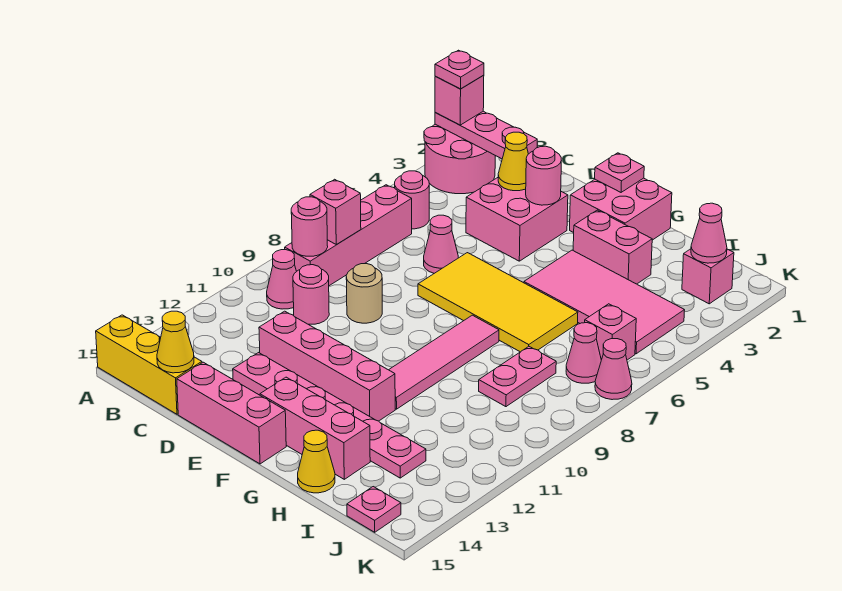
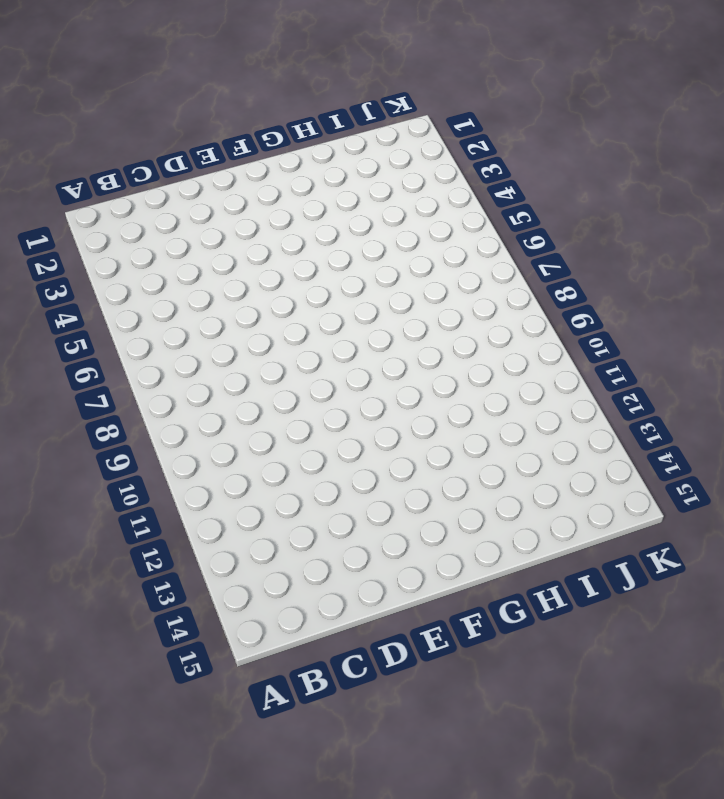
none -> pink round brick A2:B3 level 1
none -> yellow brick A15:C15 level 1
none -> pink round brick B5 level 1
none -> pink brick B6:B9 level 1

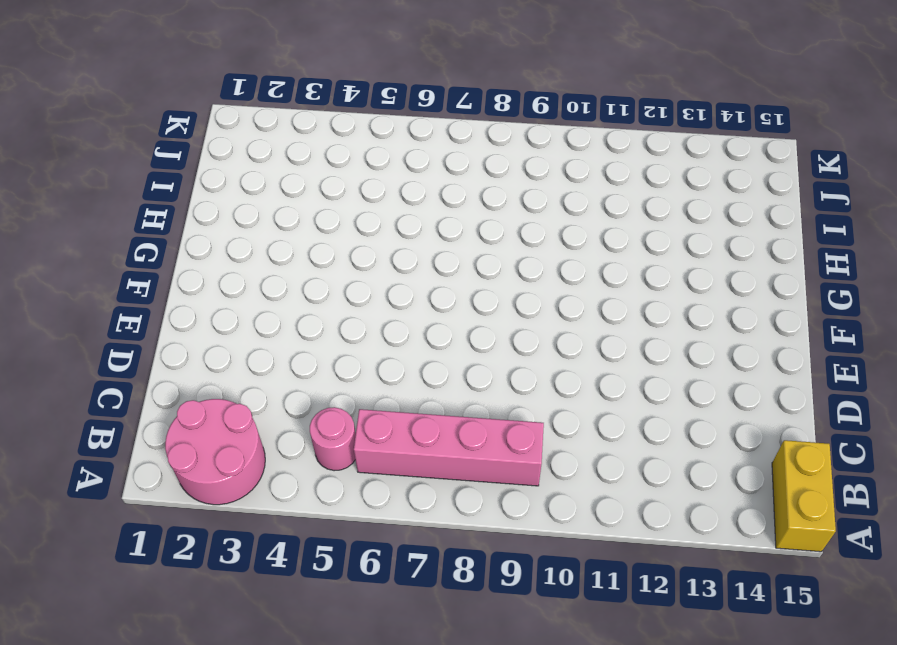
yellow brick A15:B15 level 1 -> yellow brick A15:C15 level 1
none -> pink cone B10 level 1
none -> pink round brick C10 level 1
none -> pink brick D3:E4 level 1
none -> pink cone D6 level 1

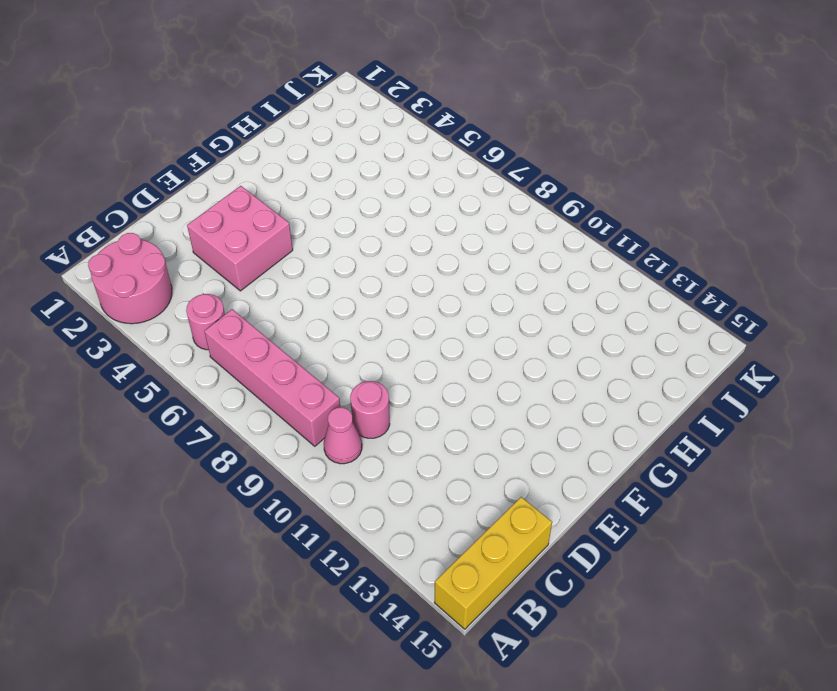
none -> pink cone D6 level 1
none -> tan round brick D9 level 1
none -> pink brick D12:G12 level 1
none -> pink plate D13:I13 level 1

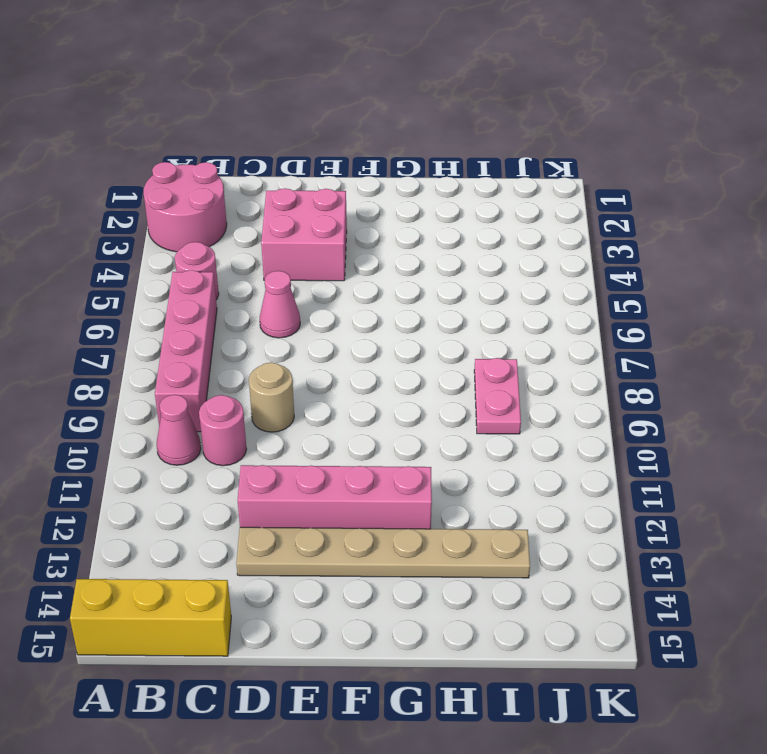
tan plate D13:I13 level 1 -> pink plate D13:I13 level 1
none -> pink brick D15:F15 level 1
none -> yellow tile E6:H7 level 1
none -> pink brick F1:G2 level 1
none -> pink brick F14:H14 level 1

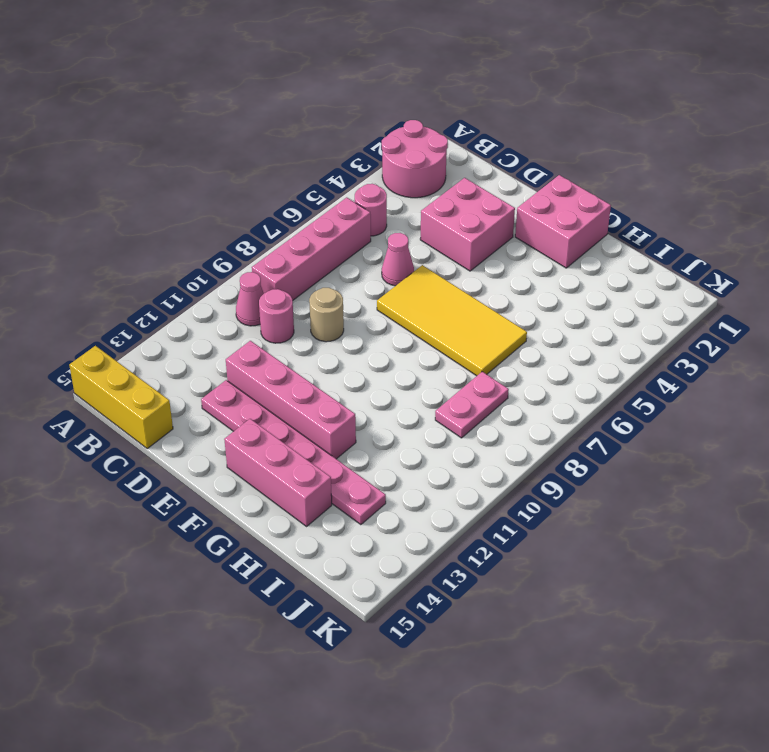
none -> pink brick D15:F15 level 1
none -> pink brick G3:H3 level 1
none -> pink tile G4:J5 level 1
none -> pink tile G8:G11 level 1

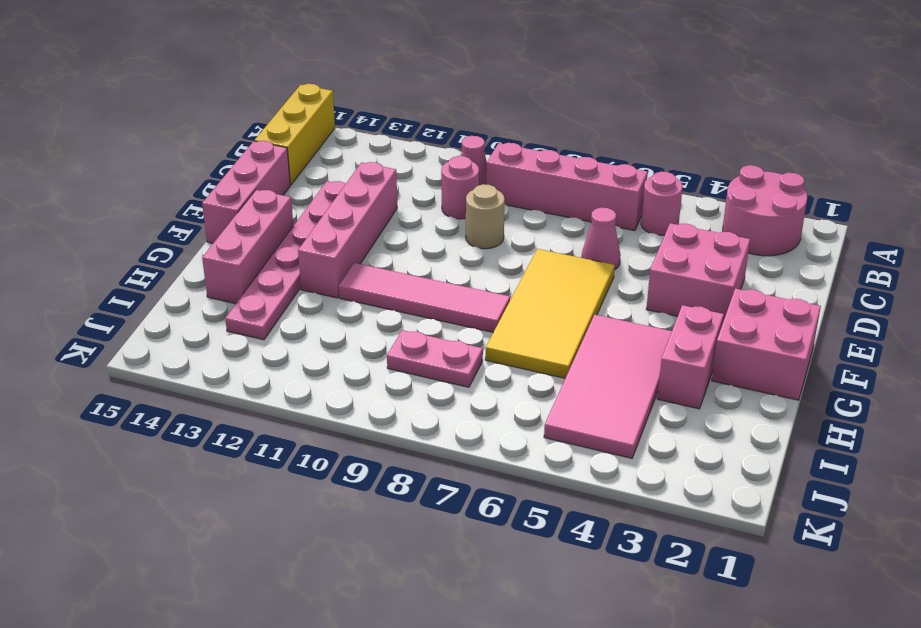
none -> yellow cone H15 level 1
none -> pink brick J2 level 1
none -> pink brick J6 level 1
none -> pink cone J7 level 1

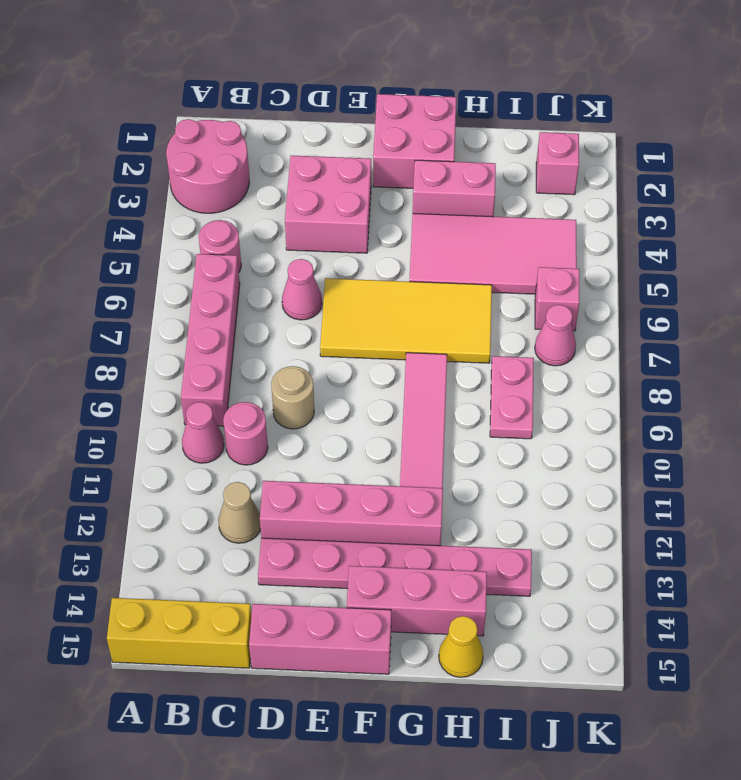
tan cone C12 level 1 -> none
none -> pink plate J15 level 1
none -> pink cone K7 level 1
none -> pink plate A2:C2 level 2
none -> pink brick B8 level 2

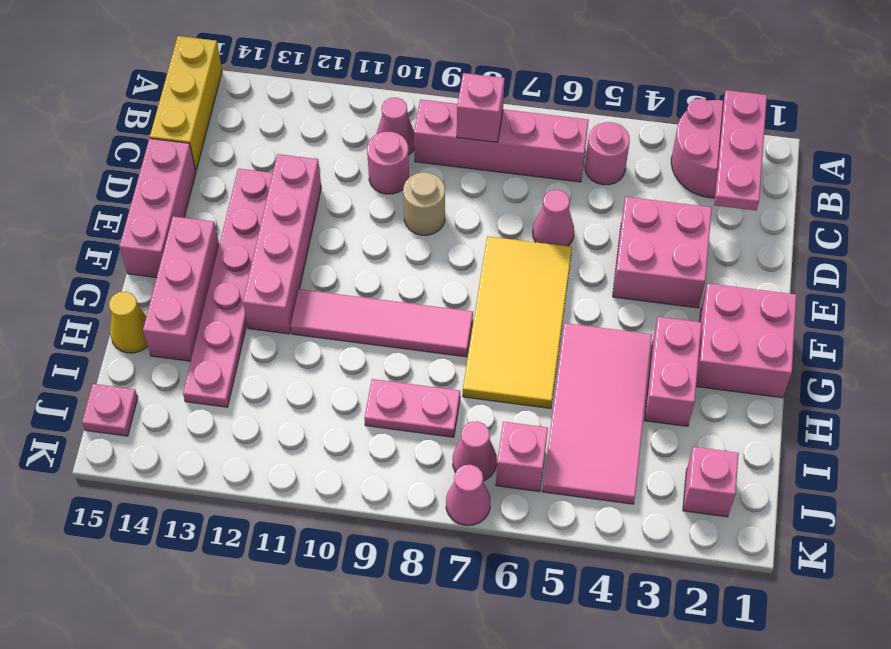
none -> pink round brick B9 level 2
none -> yellow cone C15 level 2
none -> yellow cone D3 level 2
none -> pink round brick E3 level 2

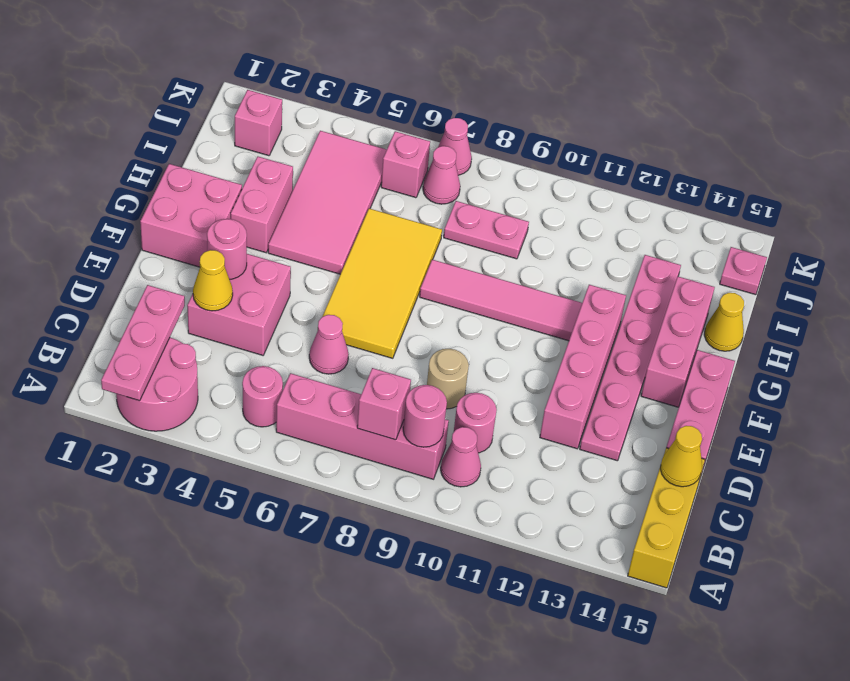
none -> pink plate F1 level 2
none -> pink cone J2 level 2
none -> pink brick A2 level 3
none -> pink plate A2 level 4

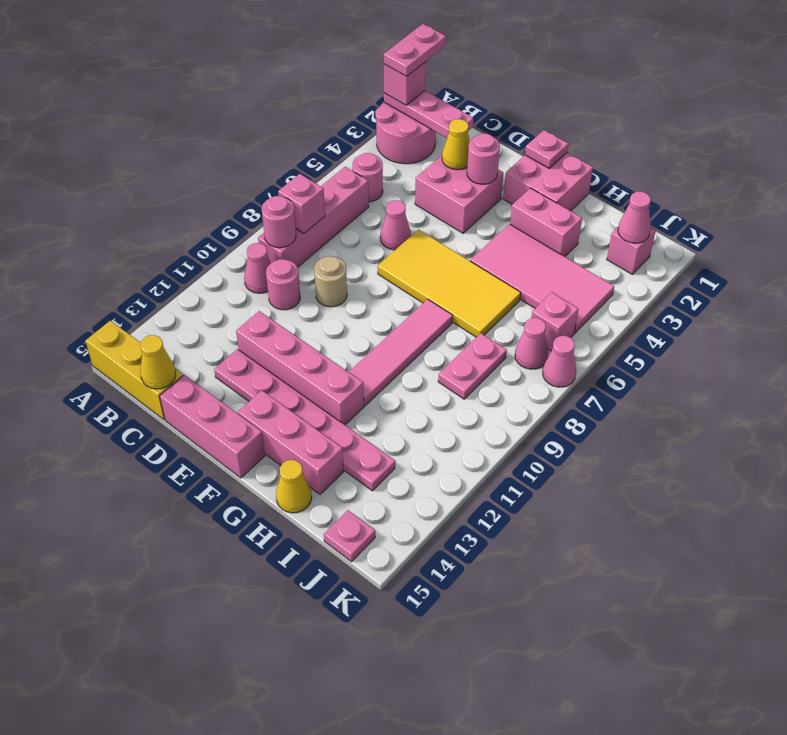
pink plate A1:A2 level 4 -> pink plate A2 level 4

